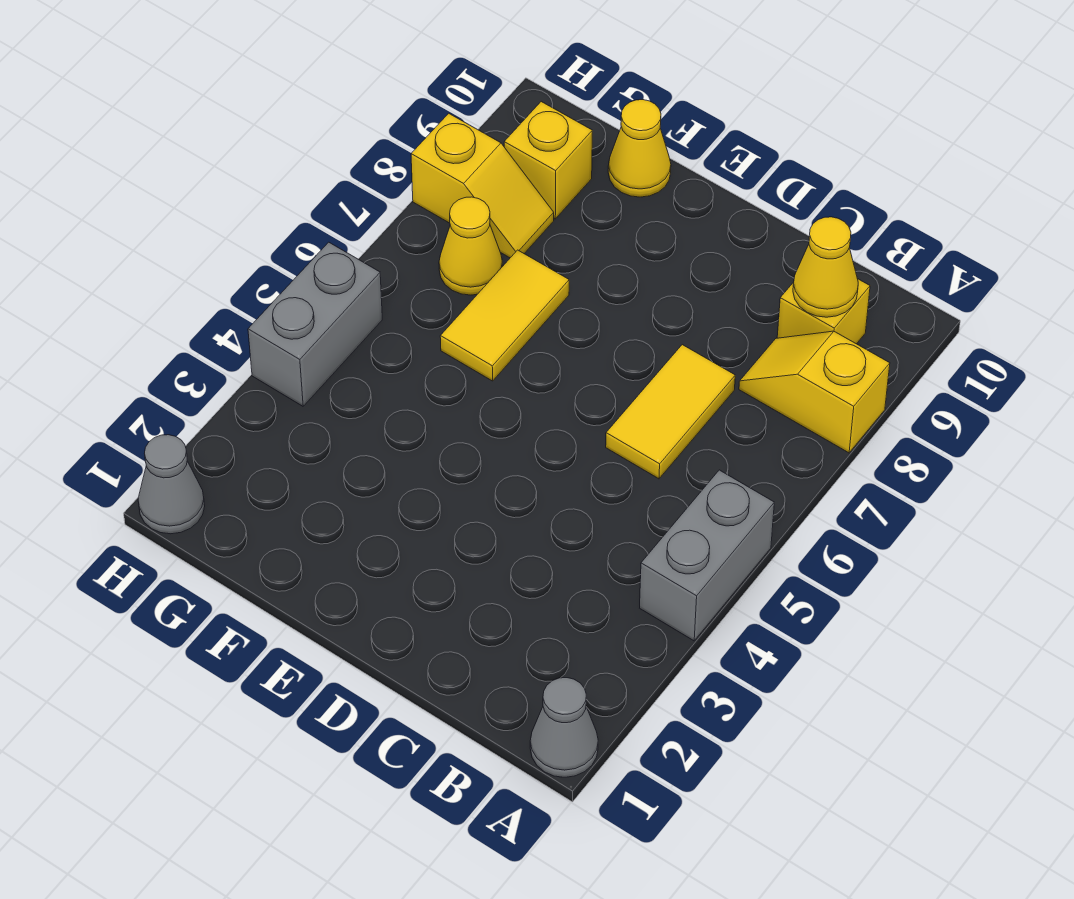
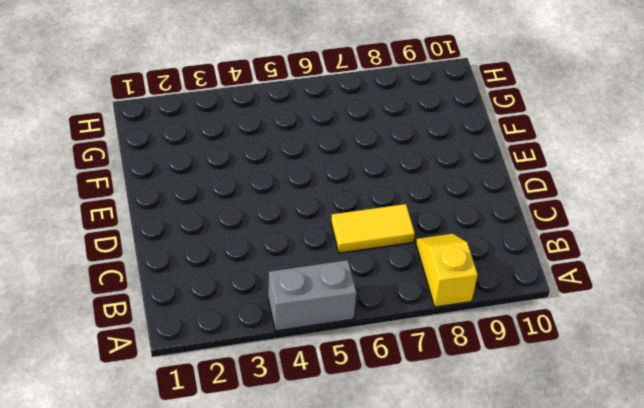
none -> grey cone A1 level 1
none -> yellow brick B9 level 1
none -> yellow tile F6:F7 level 1

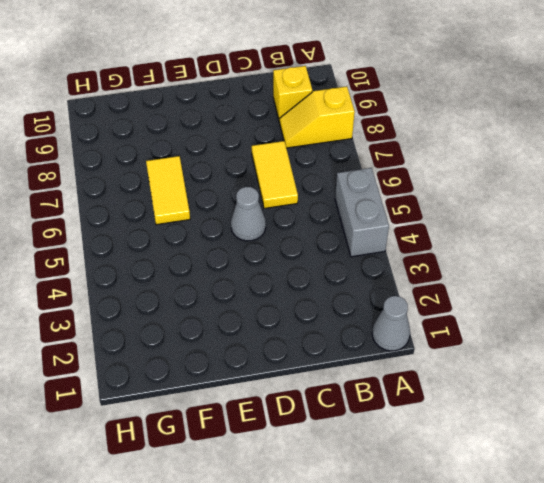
grey cone D5 level 1 -> grey cone H1 level 1
none -> yellow cone F10 level 1
none -> yellow cone G7 level 1
none -> yellow slope G8:H8 level 1 top H

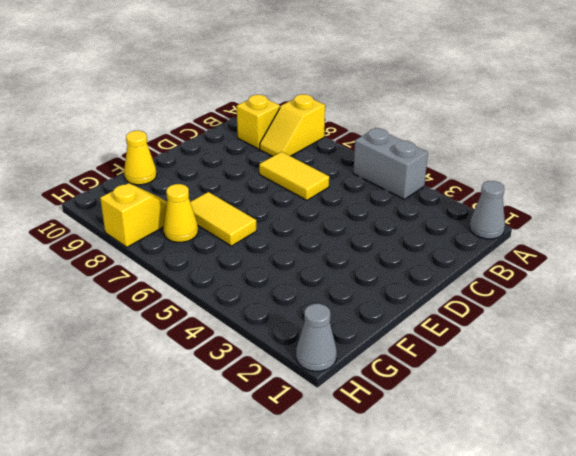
none -> yellow brick G9 level 1
none -> grey brick H4:H5 level 1
none -> yellow cone B9 level 2

